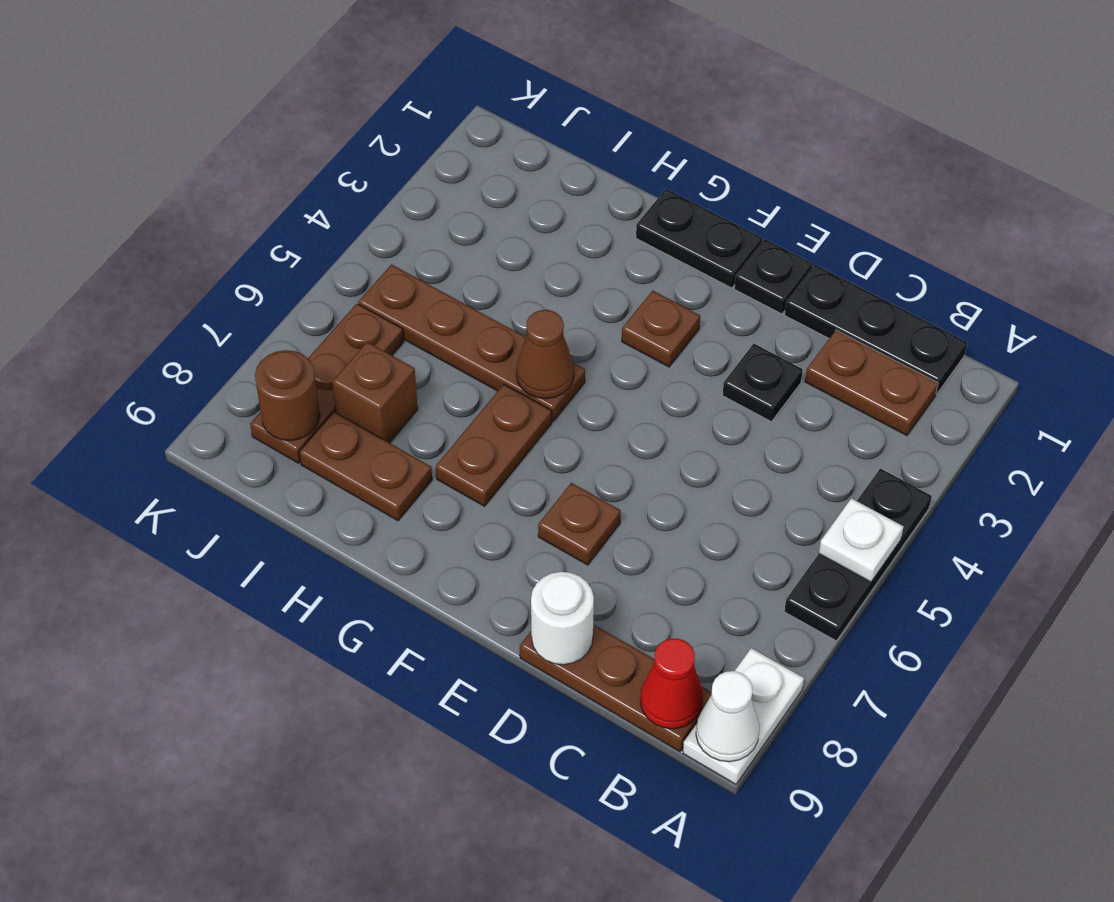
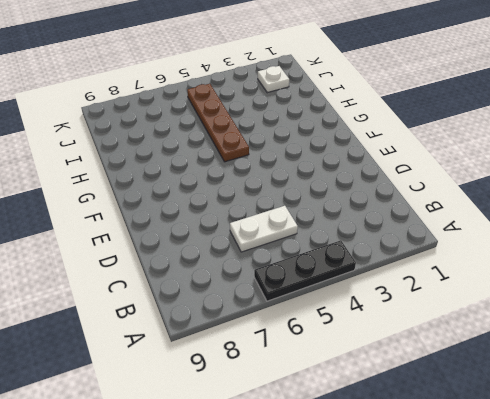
white plate C5:C6 level 1 -> white plate A8:A9 level 1
white plate J2 level 1 -> white plate A5 level 2
none -> black plate B1:D1 level 1
none -> brown plate B2:C2 level 1
none -> brown plate B9:D9 level 1

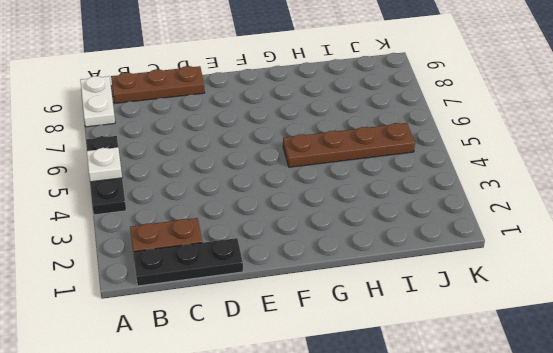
none -> black plate D3 level 1
none -> black plate E1 level 1
none -> brown plate E7 level 1

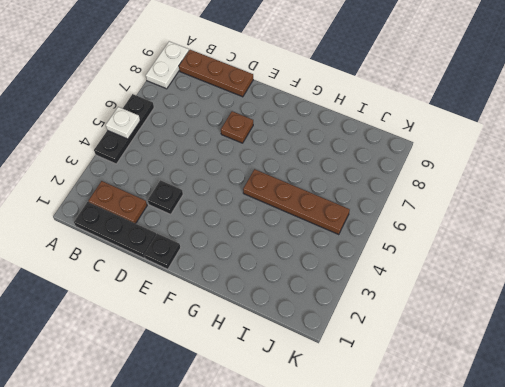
none -> black plate F1:G1 level 1
none -> brown plate F3 level 1
none -> brown plate G6:G7 level 1

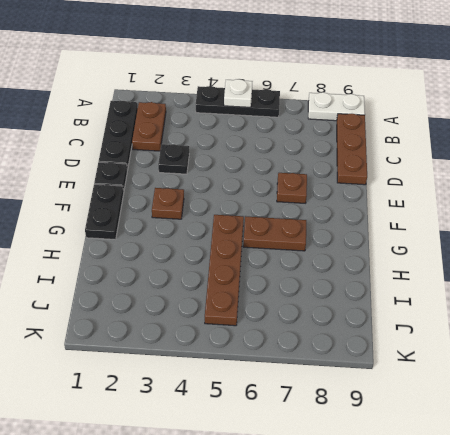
none -> brown plate H8:I8 level 1
none -> brown brick I7 level 1
none -> brown plate J6:J8 level 1

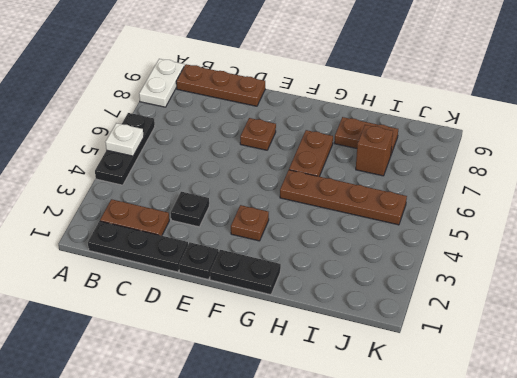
none -> brown plate J6:J8 level 1
none -> white cone A9 level 2
none -> red cone B9 level 2

